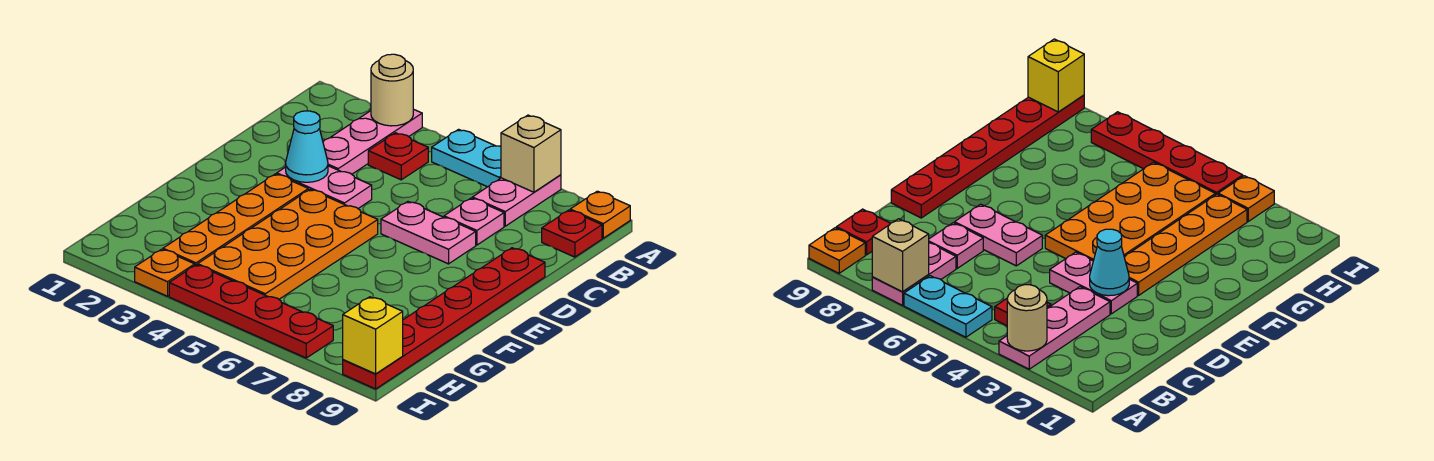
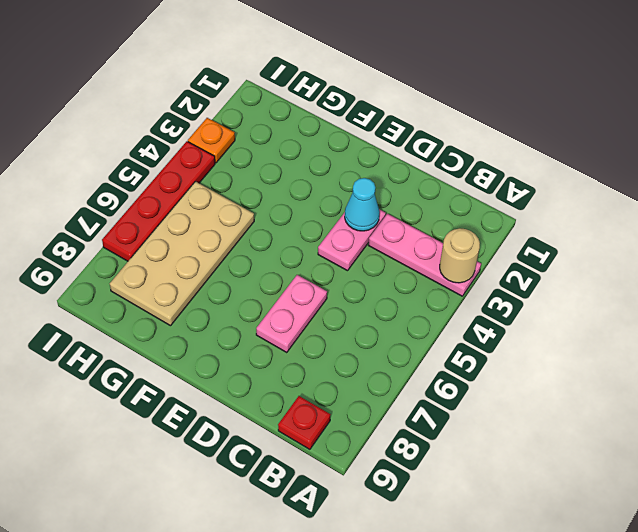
tan plate G5:H8 level 1 -> orange plate E4:H5 level 1
none -> cyan plate A5:A6 level 1
none -> pink plate A7:B7 level 1
none -> orange plate A9 level 1

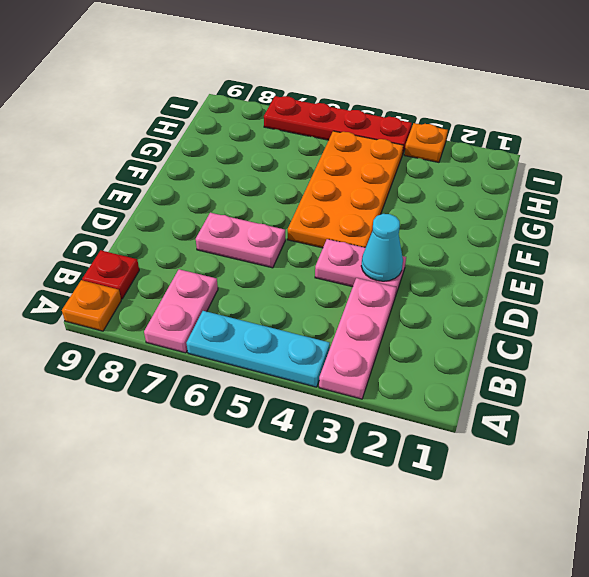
cyan plate A4:A6 level 1 -> cyan plate A5:A6 level 1
none -> red plate B4 level 1
none -> pink plate C7 level 1
none -> red plate D9:I9 level 1

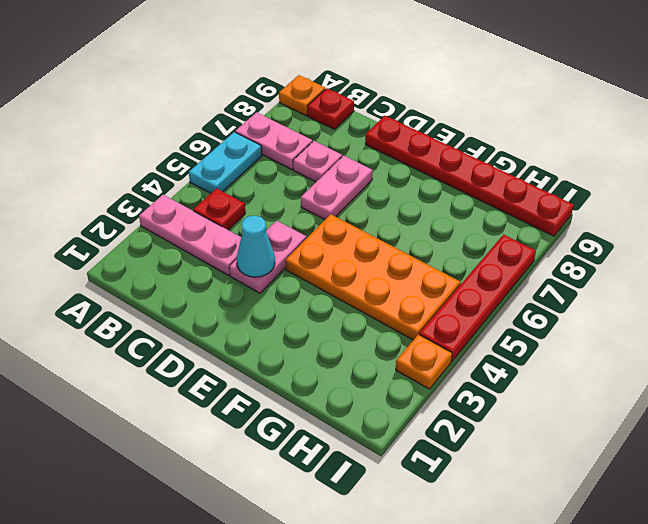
none -> orange plate E3:H3 level 1
none -> tan round brick A3 level 2
none -> tan brick A7 level 2

